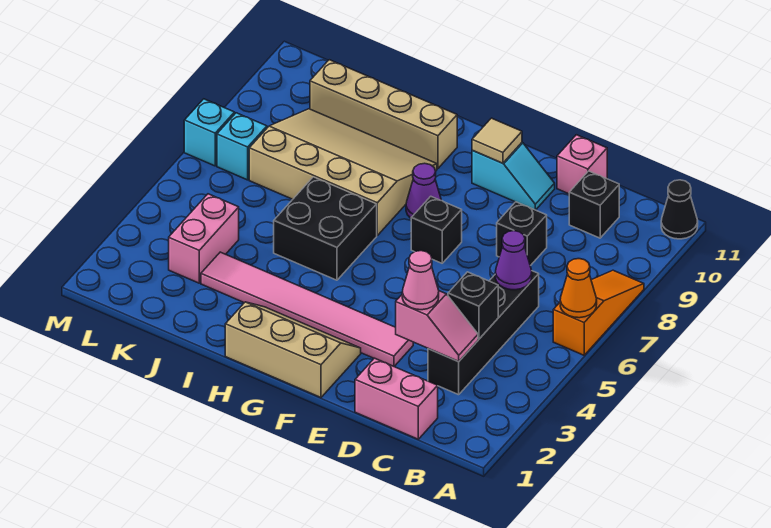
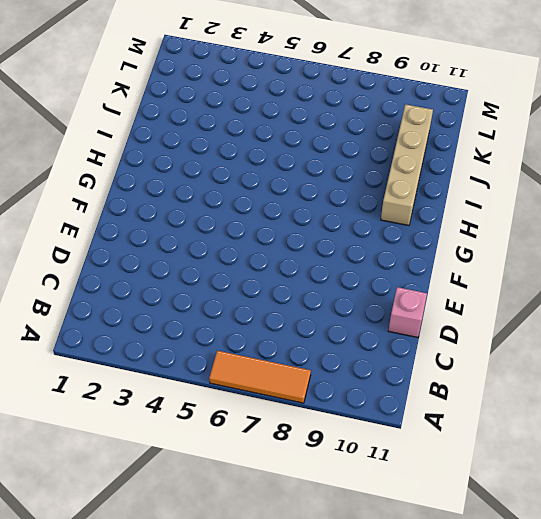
orange tile A6:A8 level 1 -> orange slope A6:A8 level 1 top 6
none -> black cone A11 level 1
none -> pink brick C1:D1 level 1
none -> black brick C3:C6 level 1

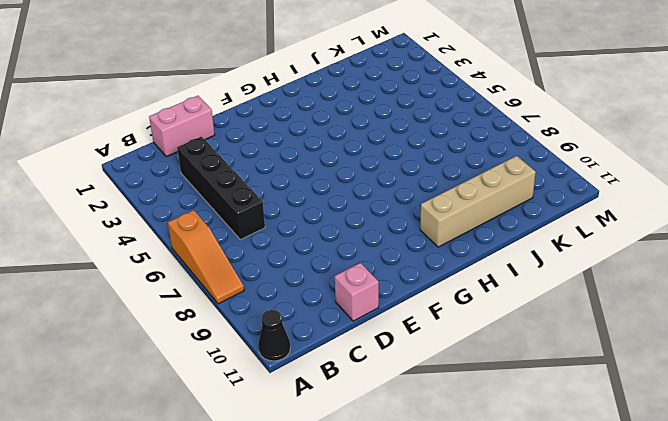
none -> black brick C10 level 1
none -> black brick D8 level 1
none -> pink tile E3:J3 level 1

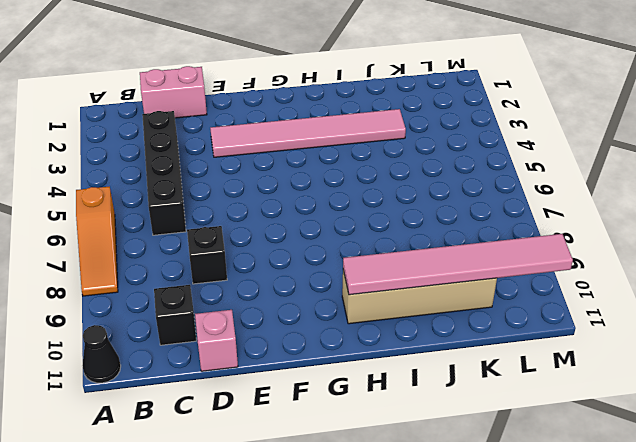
pink tile H10:M10 level 2 -> none
none -> cyan slope E10:F10 level 1 top F
none -> tan slope F1:H2 level 1 top 1
none -> black brick F7 level 1

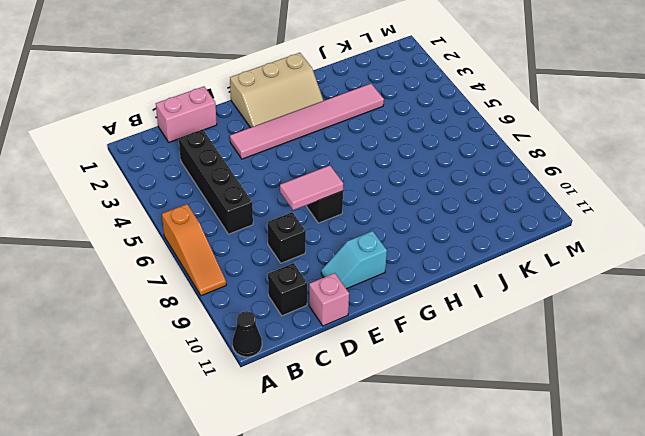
pink tile E7:F7 level 2 -> none
none -> purple cone G8 level 1
none -> black brick H5:I6 level 1
none -> tan slope H7:K9 level 1 top 7

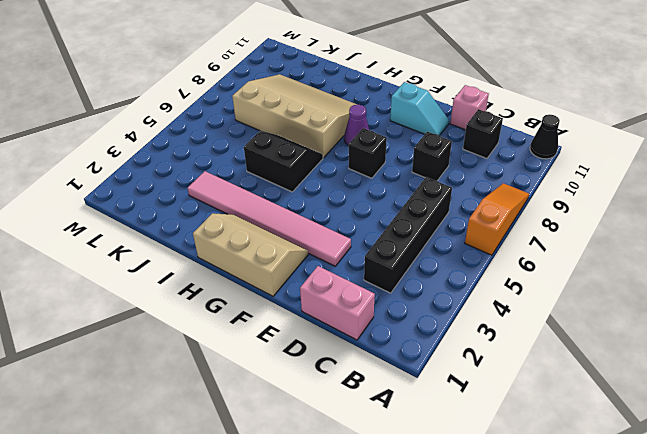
black slope H5:I6 level 1 top 5 -> black brick H5:I6 level 1
none -> tan brick H10:K10 level 1
none -> pink brick K3:K4 level 1
none -> cyan brick L7 level 1

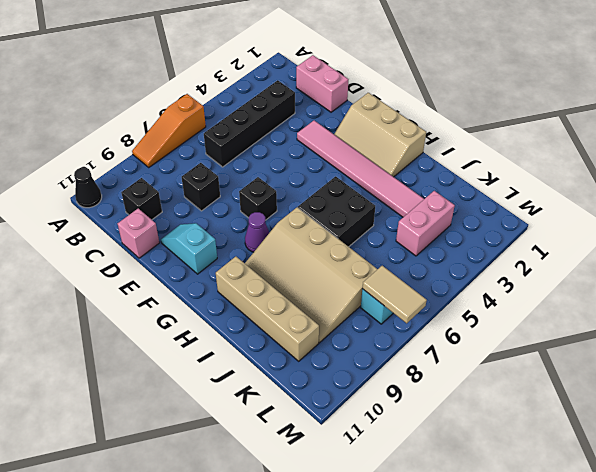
tan tile L7:M7 level 2 -> none
none -> cyan brick M7 level 1
none -> orange cone A6 level 2
none -> pink slope C3:D3 level 2 top D

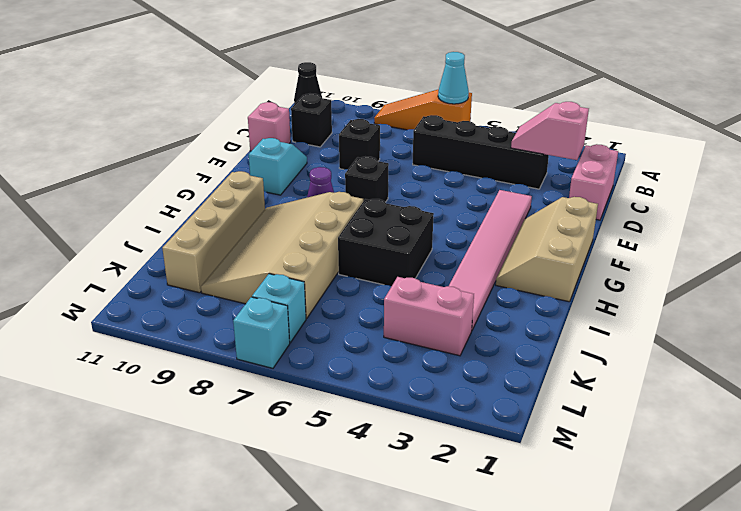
cyan cone A6 level 2 -> orange cone A6 level 2
pink slope C2:C3 level 2 top 2 -> pink slope C3:D3 level 2 top D
none -> black brick C4 level 2
none -> purple cone C6 level 2
none -> tan tile F10 level 2

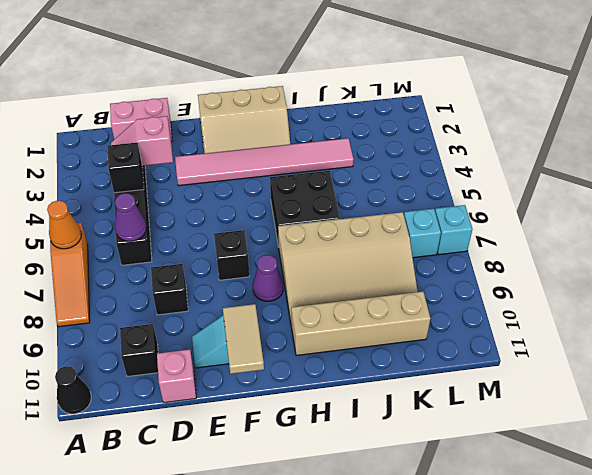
tan tile F10:F11 level 2 -> tan tile F10 level 2
none -> pink brick K3:K4 level 1
none -> pink cone D3 level 3

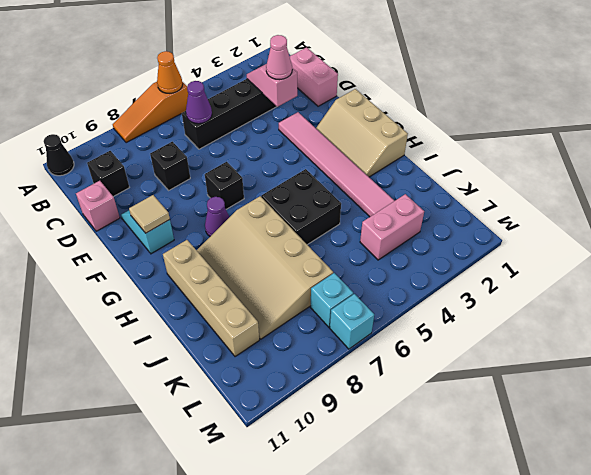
none -> black brick C4 level 2

